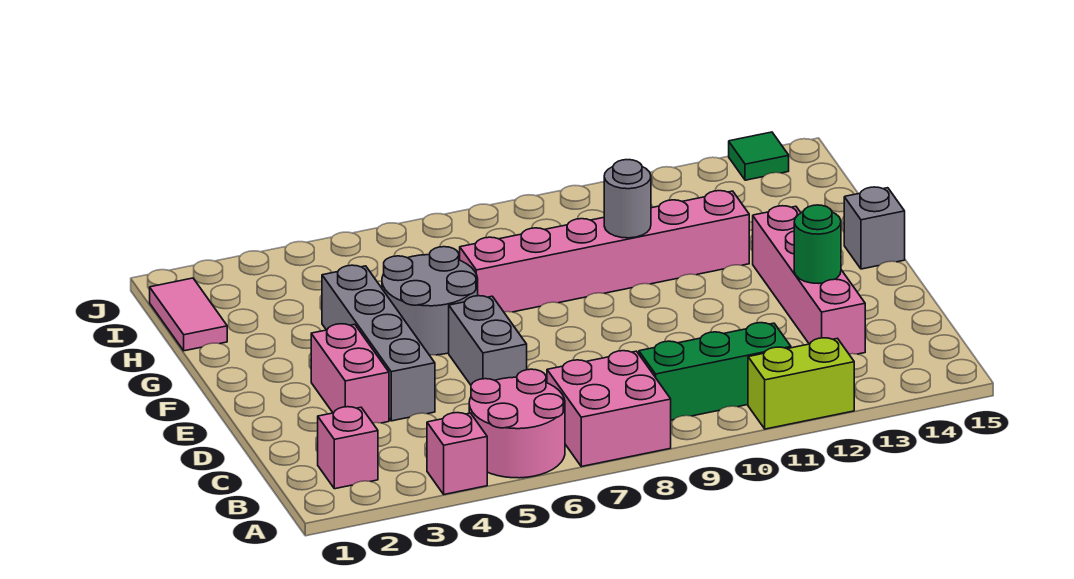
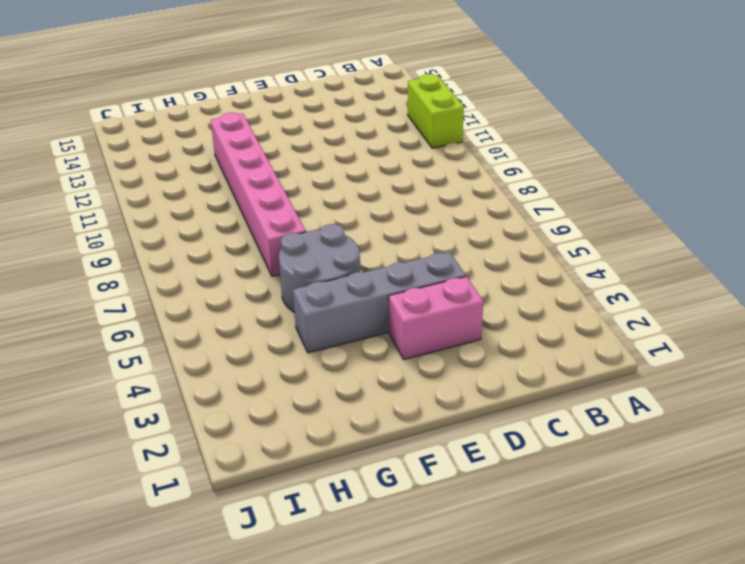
none -> pink brick A4 level 1
none -> pink round brick A5:B6 level 1
none -> pink brick A7:B8 level 1

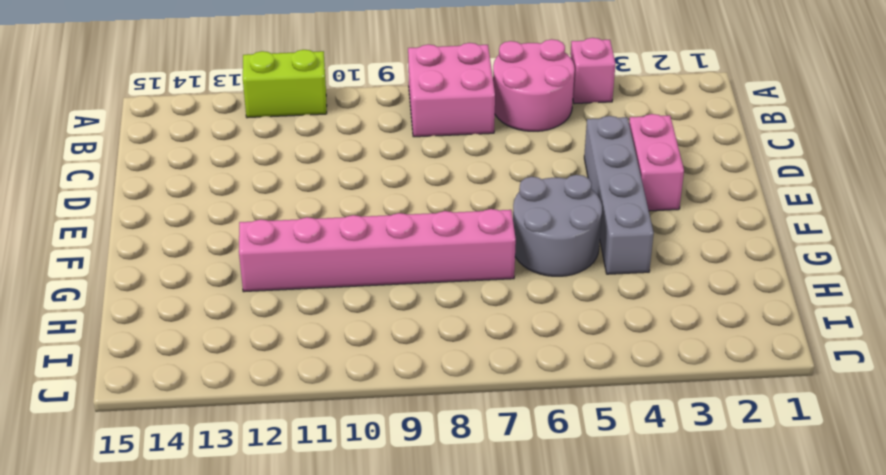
none -> pink brick B2 level 1
none -> green brick B9:B11 level 1
none -> pink brick C13:F13 level 1

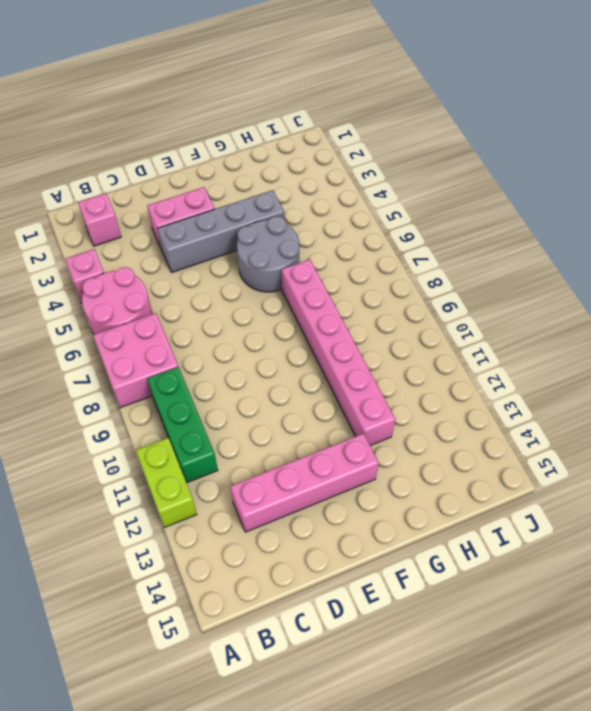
none -> grey brick D6:E6 level 1
none -> grey brick F15 level 1
none -> pink tile H1:I1 level 1

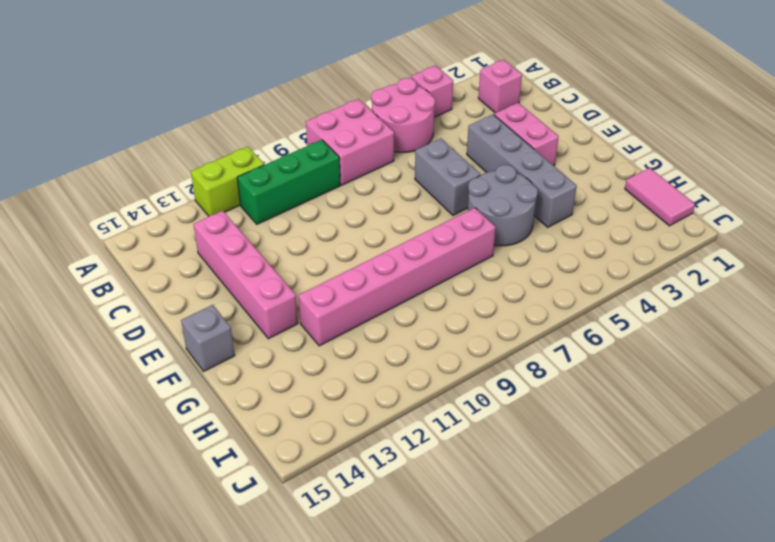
none -> green tile J14 level 1
none -> green round brick D13 level 2
none -> grey round brick G10 level 2

